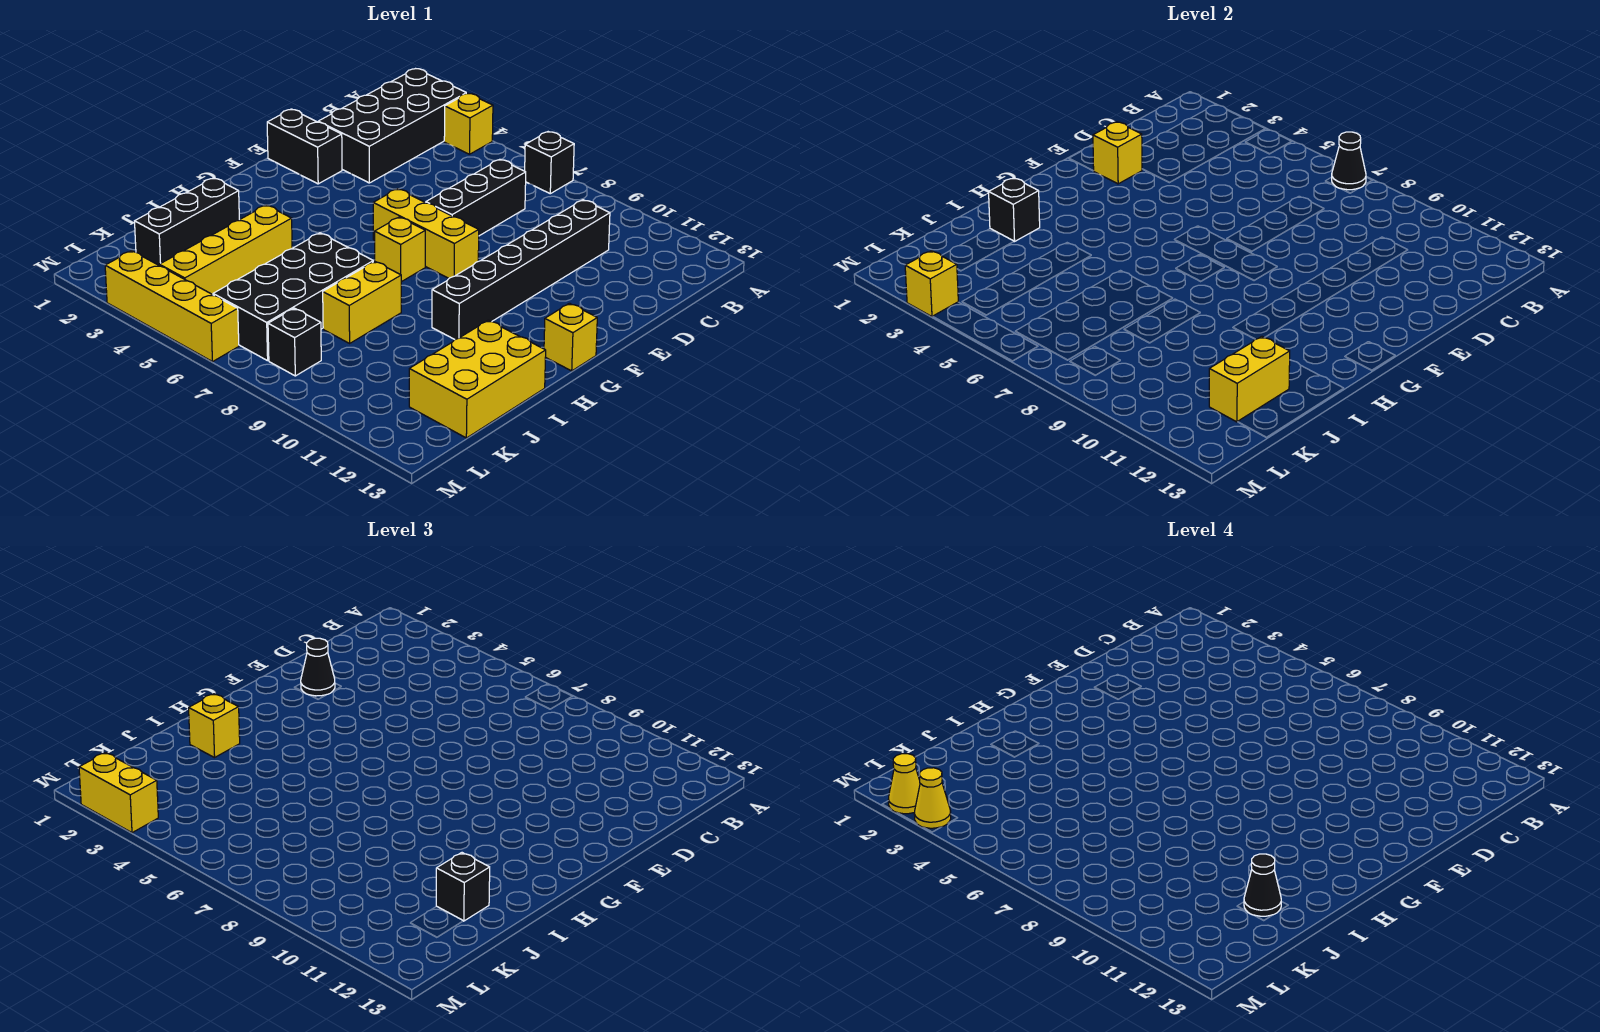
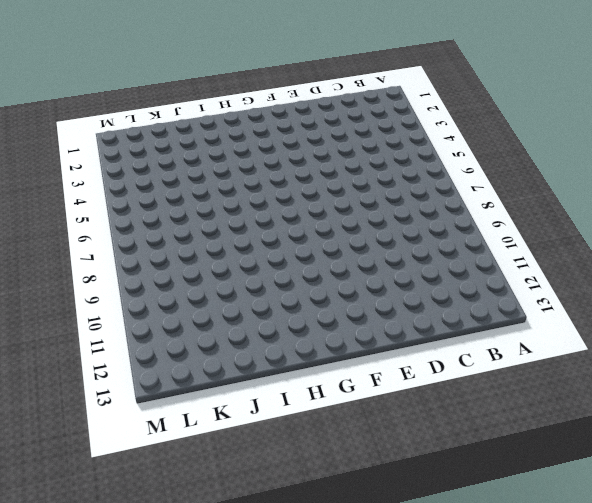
none -> black brick A2:D3 level 1
none -> yellow brick A4 level 1
none -> black brick A7 level 1

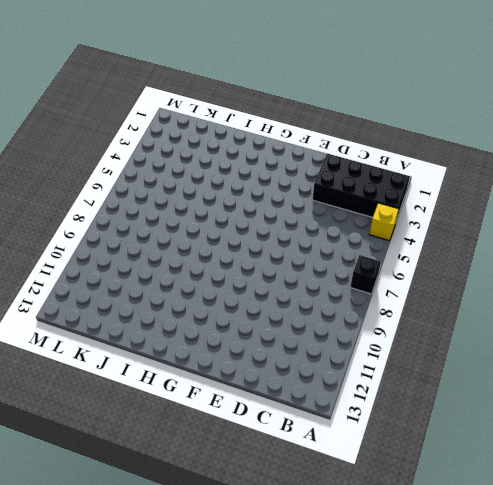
none -> black brick C7:E7 level 1
none -> black brick C10:H10 level 1
none -> black brick E1:E2 level 1

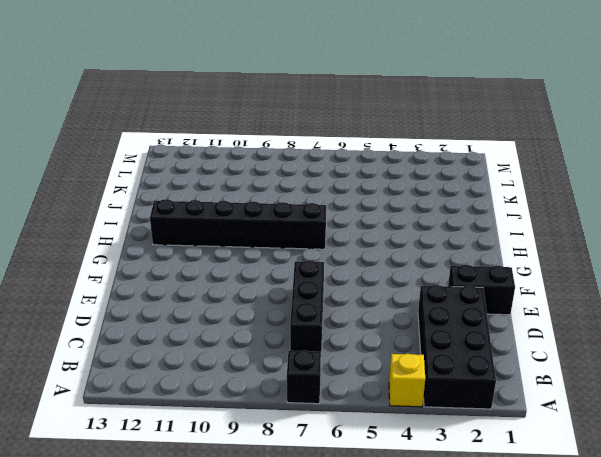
black brick H7:H12 level 1 -> black brick C10:H10 level 1
none -> yellow brick F6:F8 level 1
none -> yellow brick G7 level 1
none -> yellow brick G13 level 1

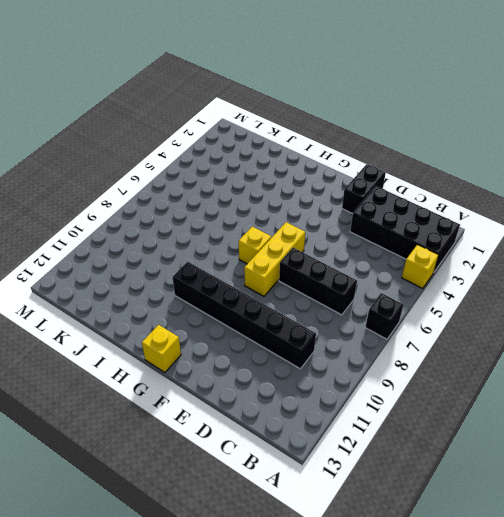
none -> black brick I2:K2 level 1
none -> yellow brick I4:L4 level 1
none -> black brick I6:L7 level 1

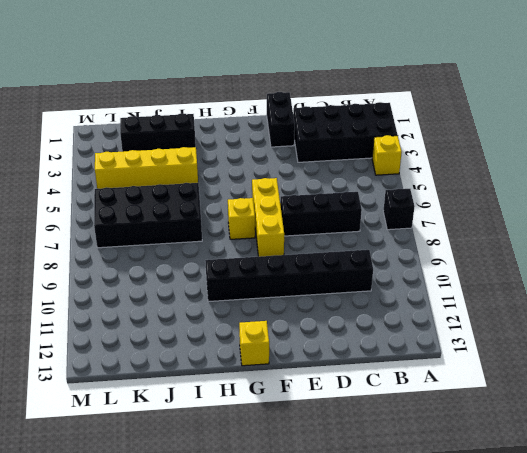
none -> yellow brick I8:J8 level 1
none -> yellow brick I12:K13 level 1
none -> black brick L8 level 1

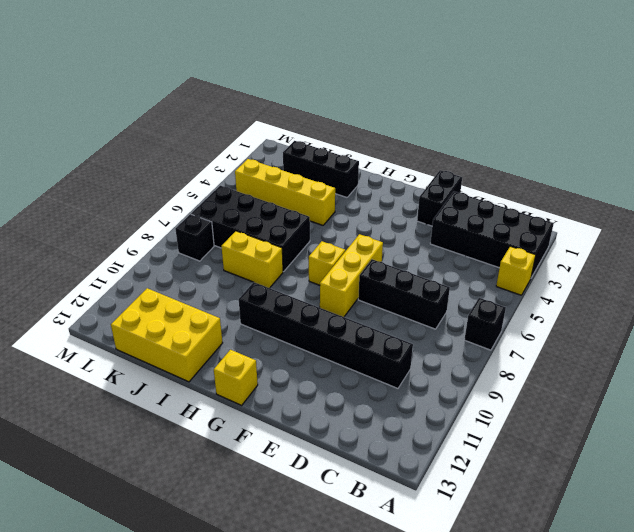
none -> yellow brick M3:M6 level 1
none -> black cone A7 level 2
none -> yellow brick E2 level 2

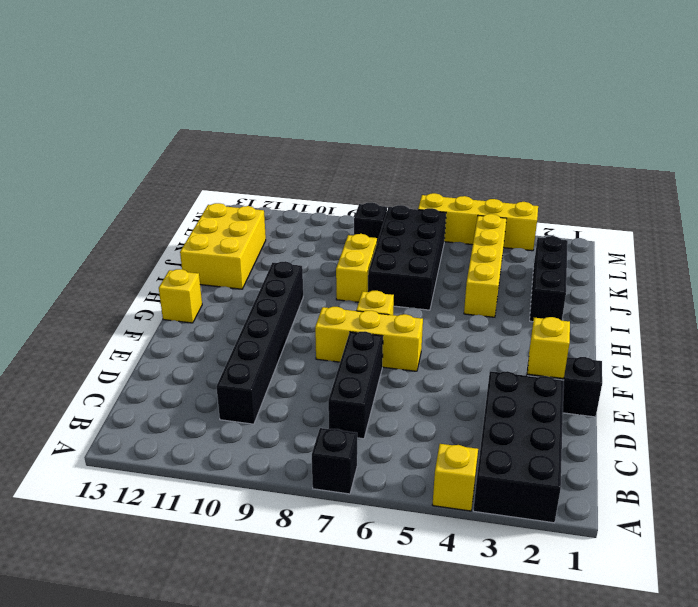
none -> black cone A7 level 2
none -> black brick I2 level 2
none -> yellow brick J12:K12 level 2

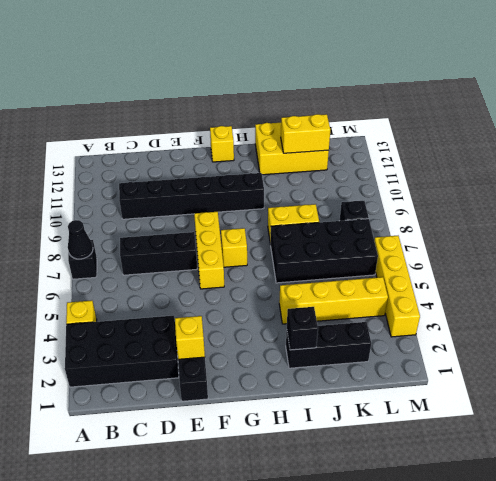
none -> yellow brick M3 level 2
none -> black cone E2 level 3
none -> yellow brick I2 level 3

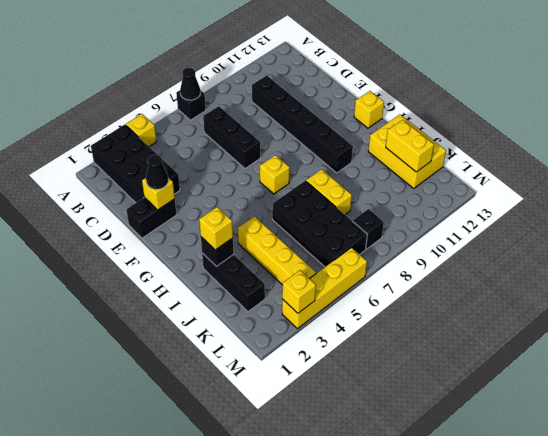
none -> yellow brick F6:F8 level 1
none -> black brick J12 level 3
none -> yellow brick M2:M3 level 3

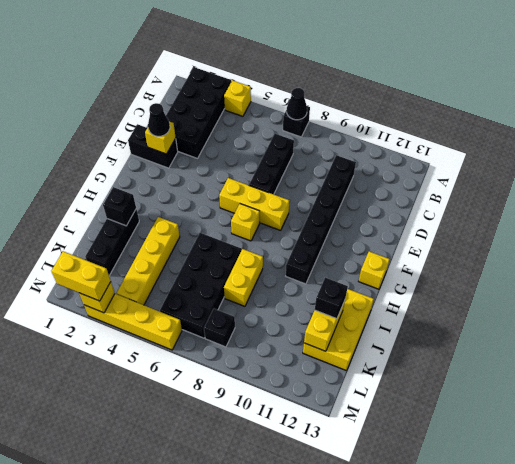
none -> yellow brick I2 level 3
none -> black cone J12 level 4
none -> yellow cone M2 level 4

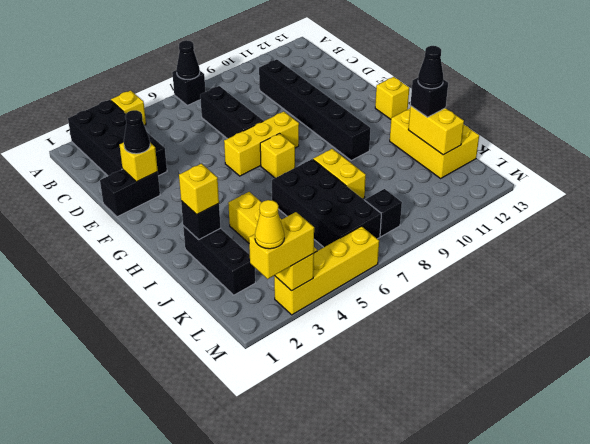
none -> yellow cone M3 level 4

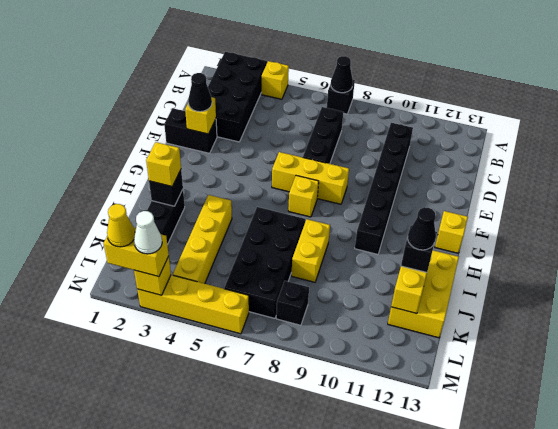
white cone M3 level 4 -> yellow cone M3 level 4

